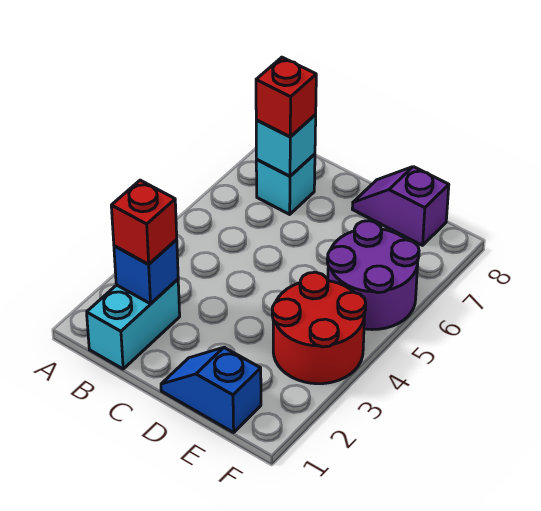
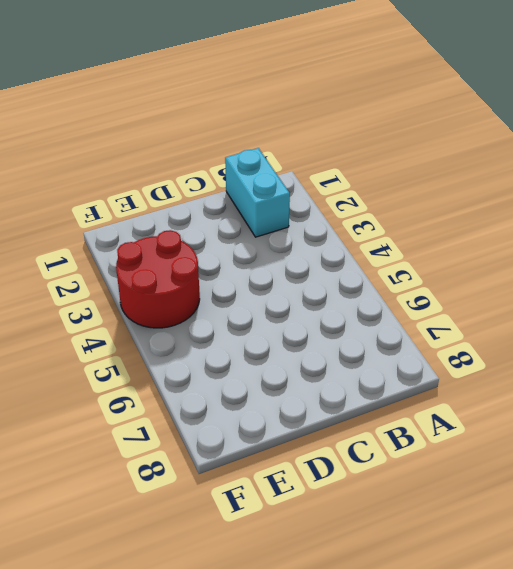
none -> cyan brick B7 level 1
none -> blue slope D1:E1 level 1 top E

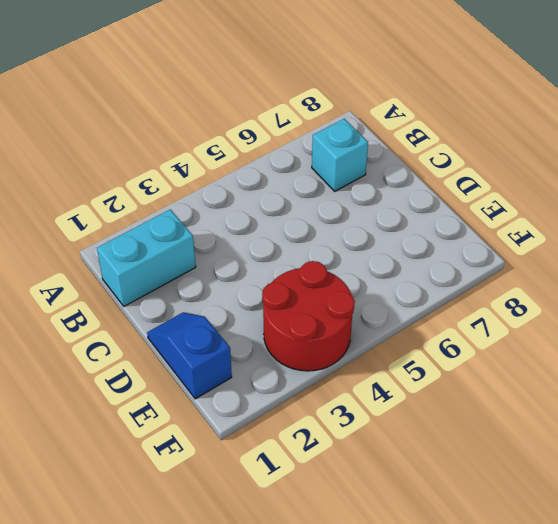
none -> purple slope D8:E8 level 1 top E
none -> purple round brick E5:F6 level 1

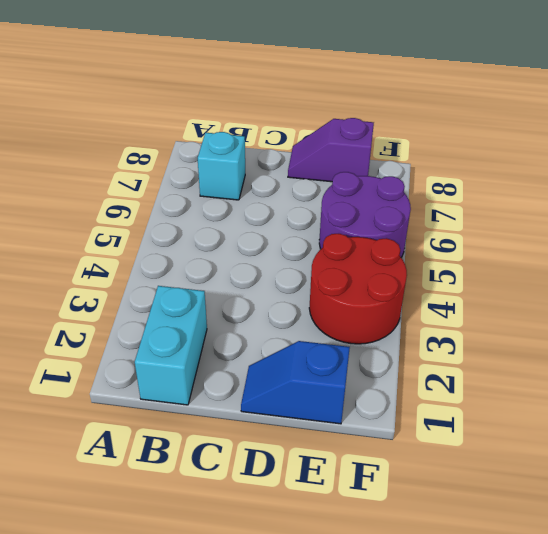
none -> blue brick B2 level 2
none -> cyan brick B7 level 2

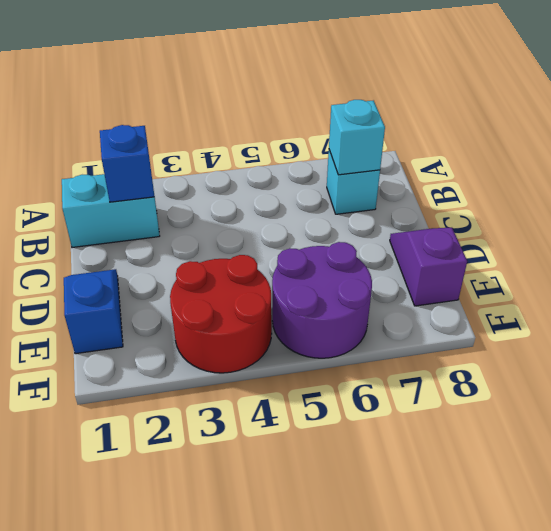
none -> red brick B2 level 3
none -> red brick B7 level 3

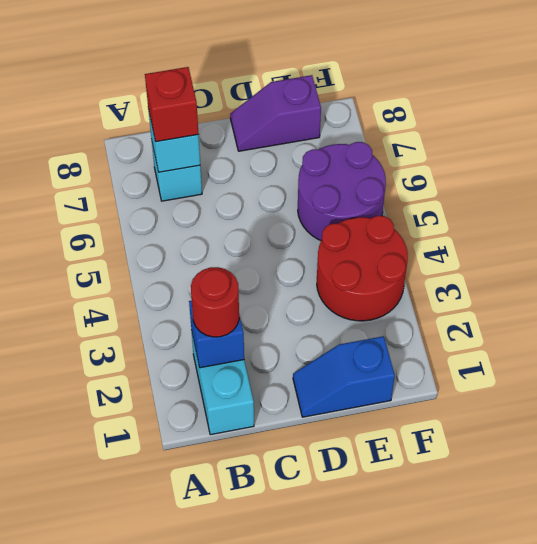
red round brick B2 level 3 -> red brick B2 level 3

